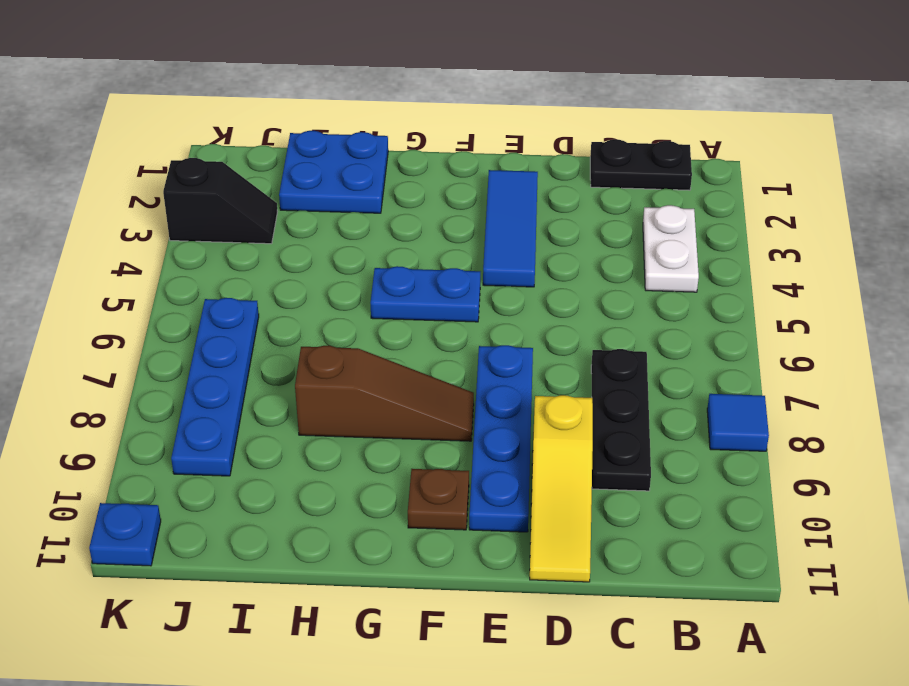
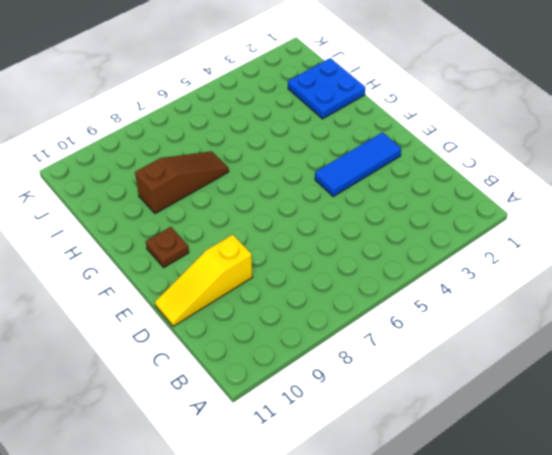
brown slope H7:H9 level 1 top 9 -> brown slope F8:H8 level 1 top H
none -> blue tile A8 level 1
none -> black plate B1:C1 level 1
none -> white plate B3:B4 level 1

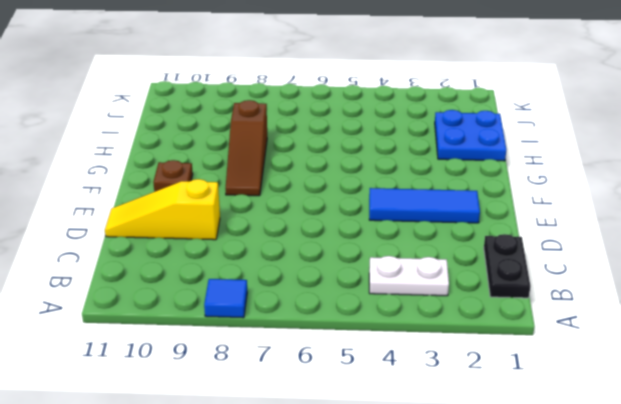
none -> black plate C7:C9 level 1
none -> blue plate E7:E10 level 1
none -> blue plate F5:G5 level 1

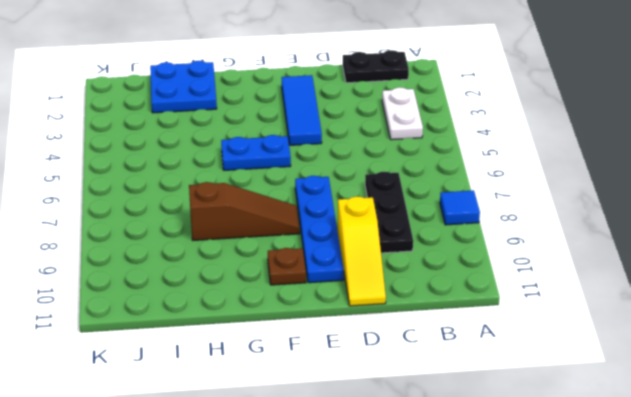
none -> black slope J3:K3 level 1 top K
none -> blue plate J6:J9 level 1
none -> blue plate K11 level 1

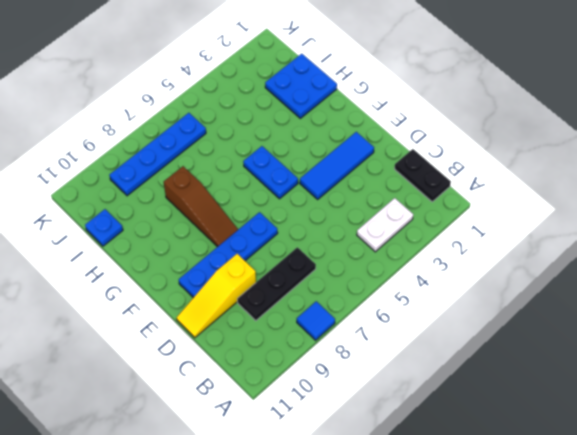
blue plate I11 level 1 -> blue plate K11 level 1
none -> brown plate F10 level 1
none -> black slope J3:K3 level 1 top K

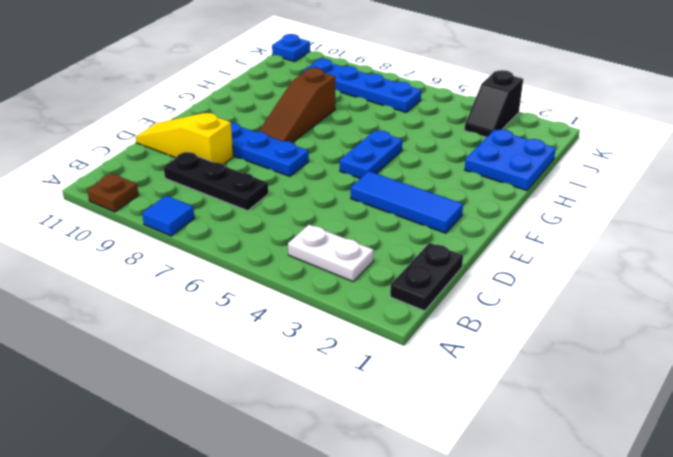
brown plate A10 level 1 -> brown plate F10 level 1

